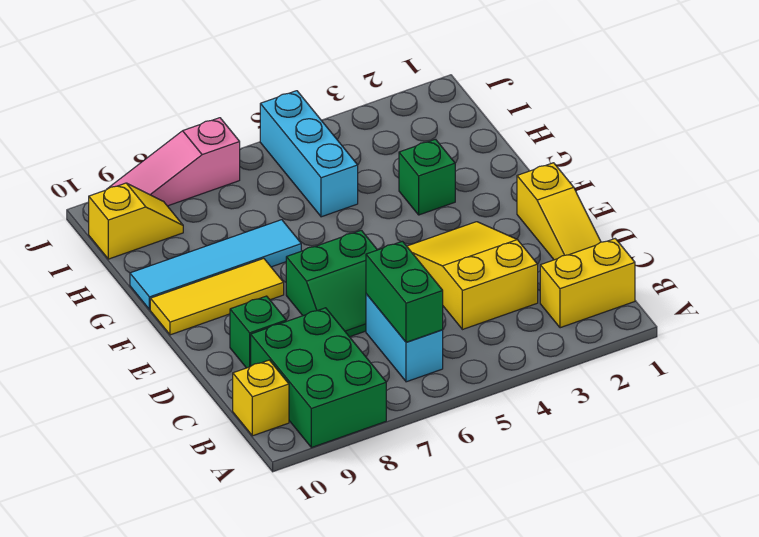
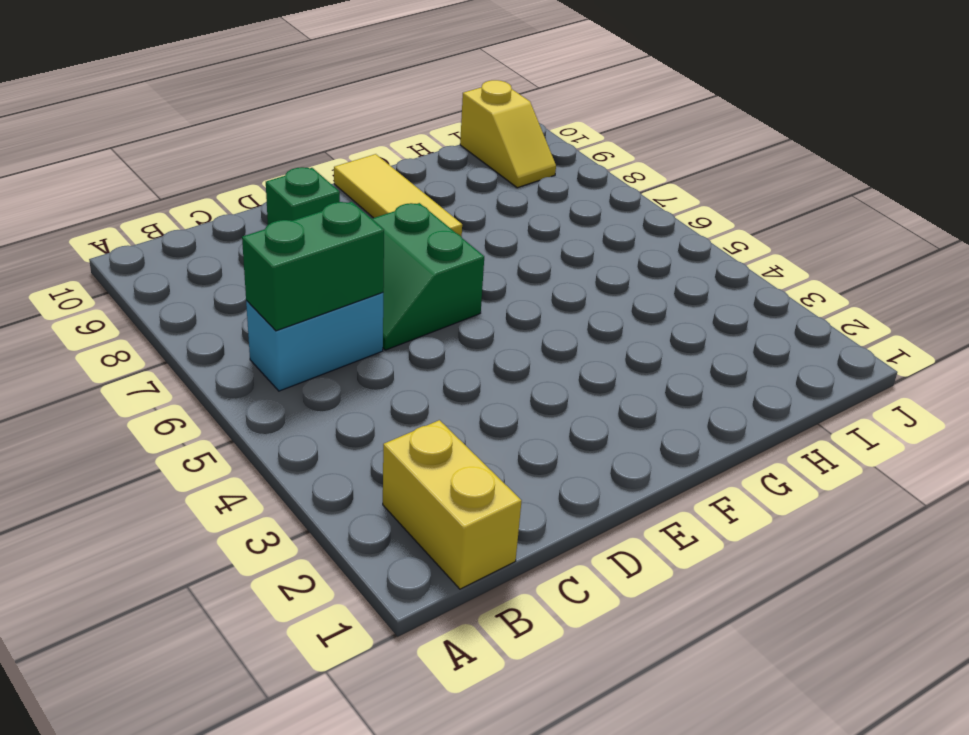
none -> green brick A8:C9 level 1
none -> yellow brick B10 level 1
none -> yellow slope C1:E1 level 1 top E

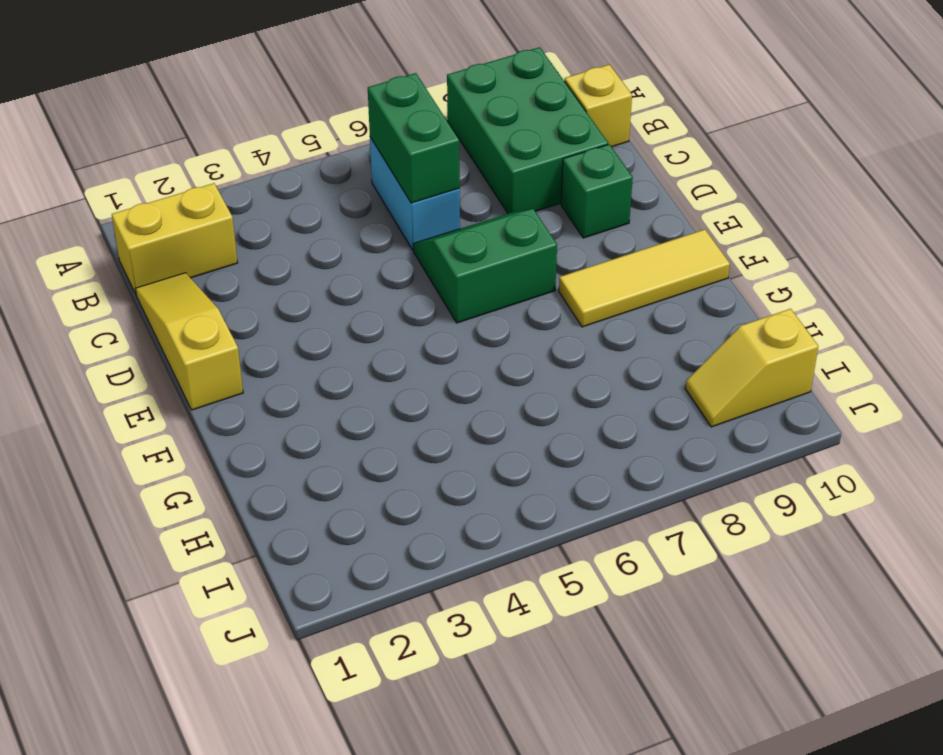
none -> yellow slope C3:E4 level 1 top C
none -> green brick G3 level 1
none -> cyan tile G7:G10 level 1

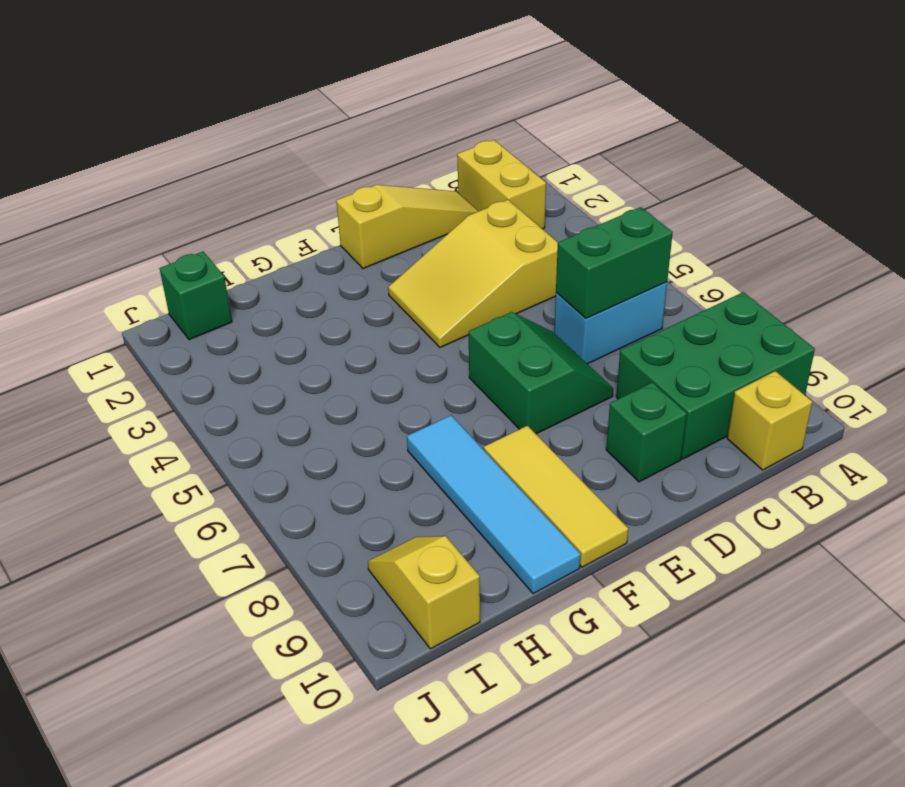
green brick I1 level 1 -> green brick G3 level 1
none -> cyan brick H5:J5 level 1
none -> pink slope J7:J9 level 1 top 7

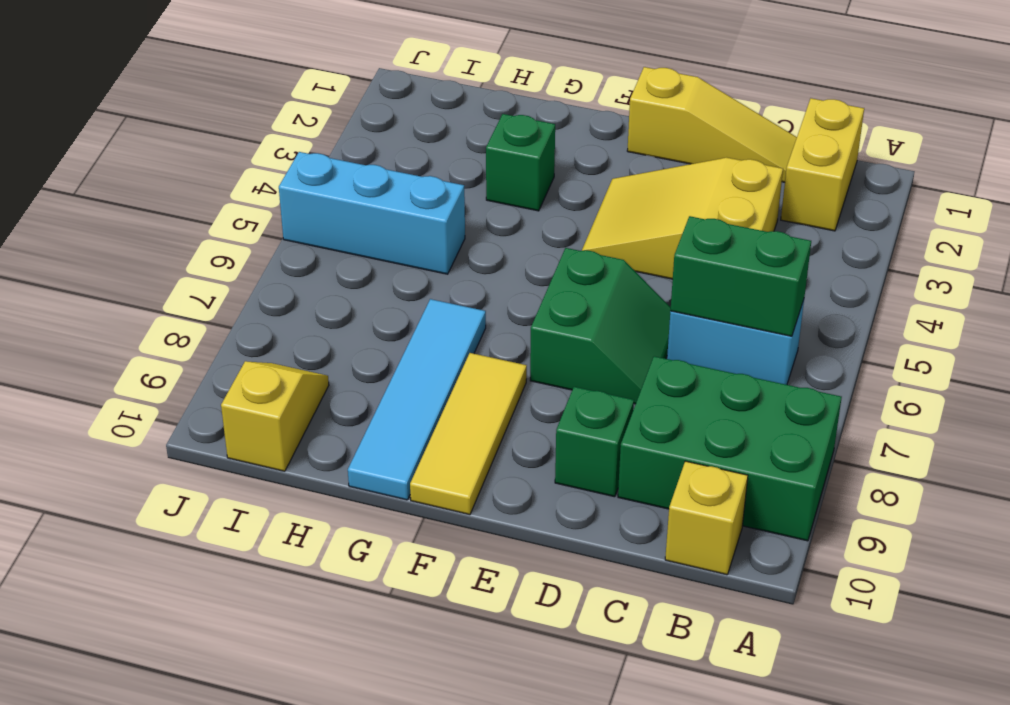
none -> pink slope J7:J9 level 1 top 7

